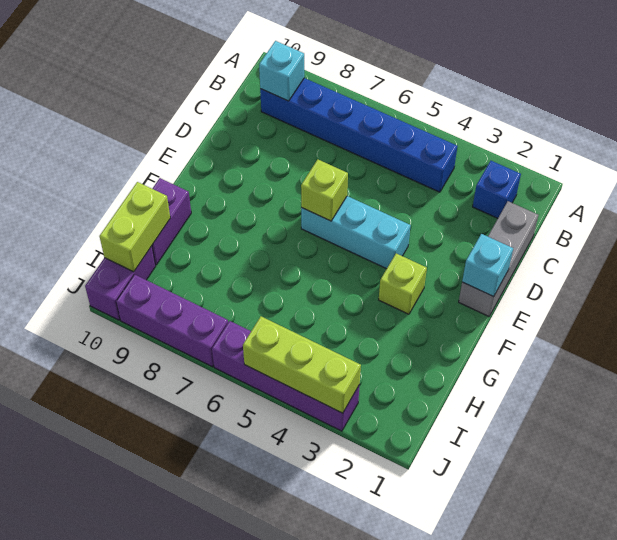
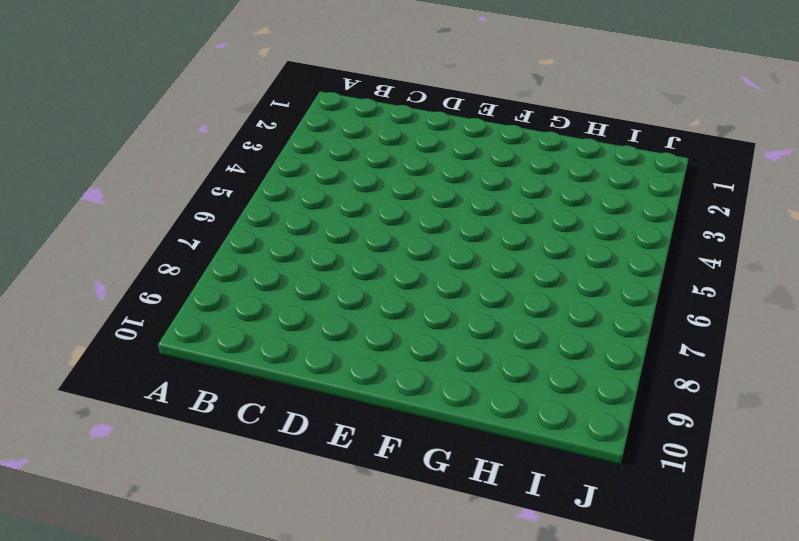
none -> blue brick B2 level 1
none -> blue brick B4:B9 level 1
none -> grey brick C1:E1 level 1

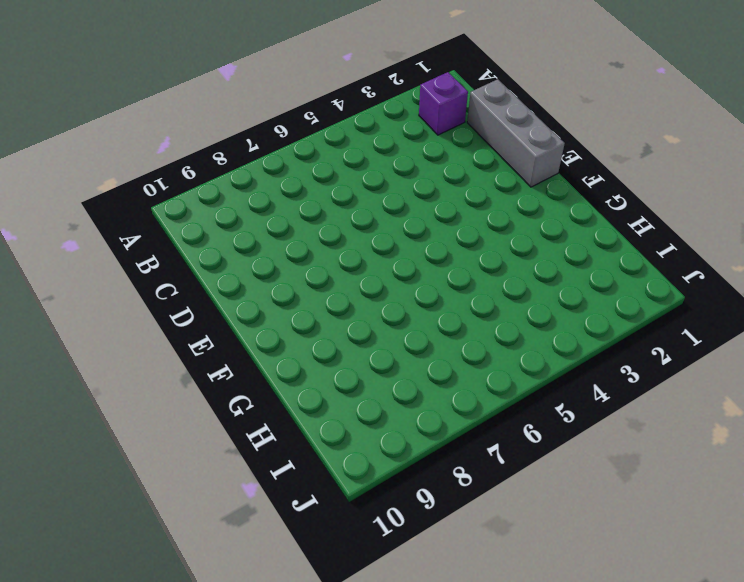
purple brick B2 level 1 -> blue brick B2 level 1
none -> blue brick B4:B9 level 1
none -> cyan brick E4:E6 level 1
none -> lime brick F3 level 1

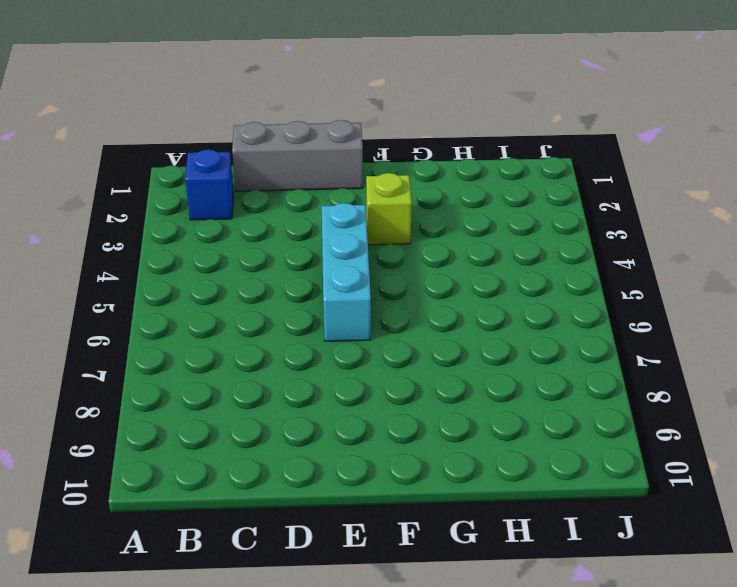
none -> blue brick B4:B9 level 1
none -> purple brick G10:H10 level 1
none -> purple brick I10:J10 level 1

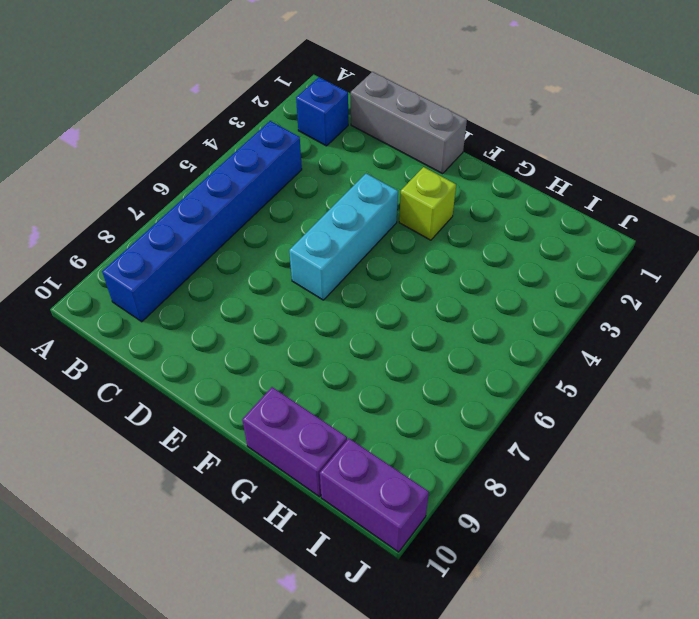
none -> purple brick J3:J6 level 1
none -> purple brick J7:J9 level 1
none -> cyan brick B9 level 2

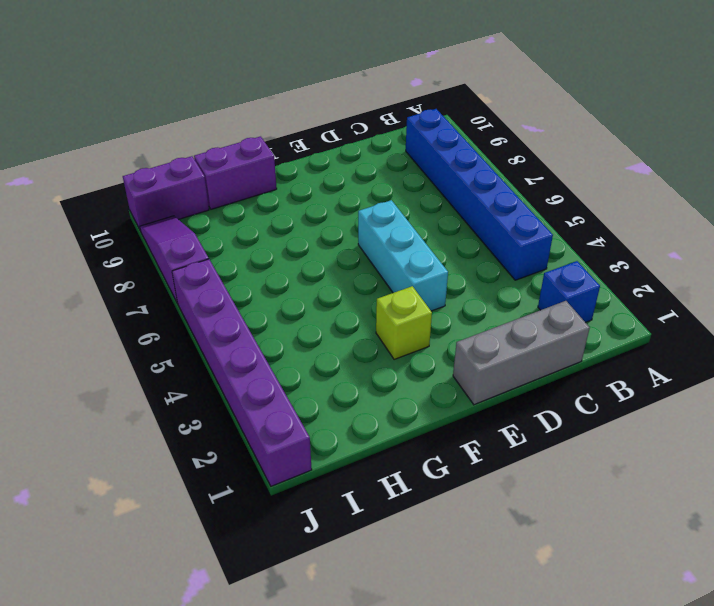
purple brick J1:J6 level 1 -> purple brick J3:J6 level 1
purple slope J7:J9 level 1 top 7 -> purple brick J7:J9 level 1
none -> cyan brick B9 level 2
none -> cyan brick E1 level 2
none -> lime brick E6 level 2

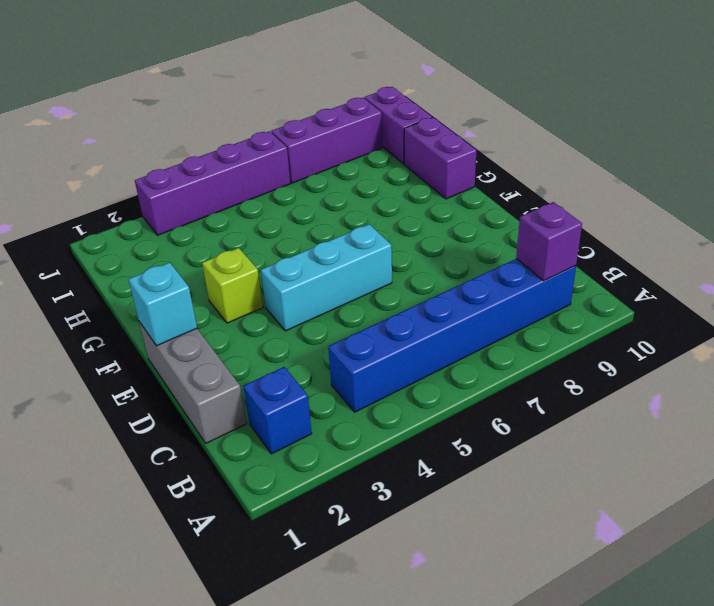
purple brick B9 level 2 -> cyan brick B9 level 2
none -> lime brick E6 level 2
none -> lime brick H10:I10 level 2
none -> lime brick J3:J5 level 2

